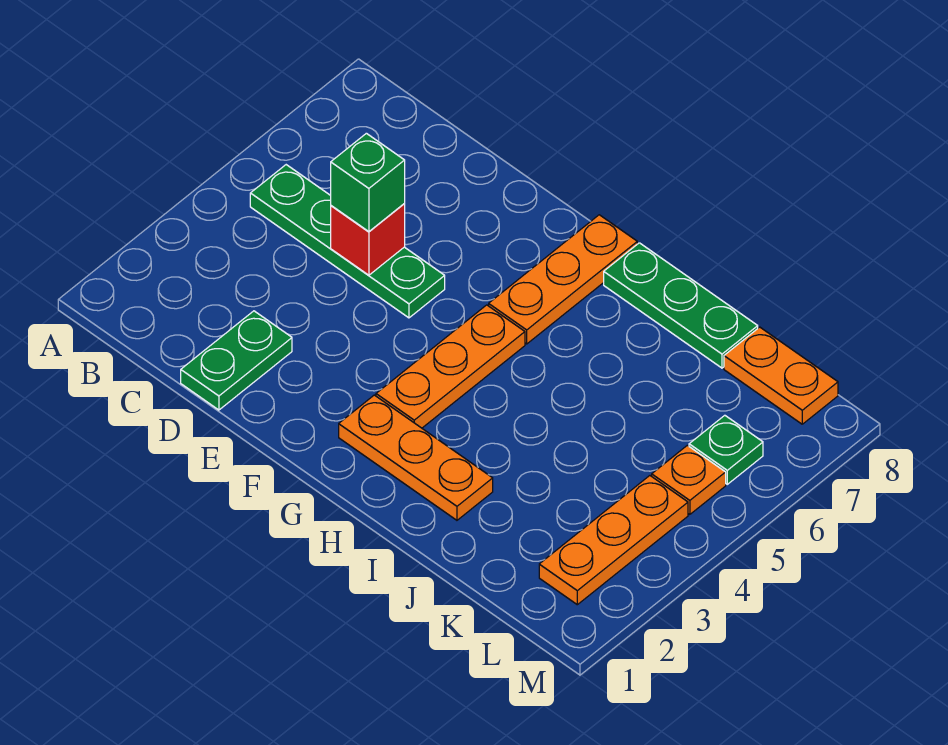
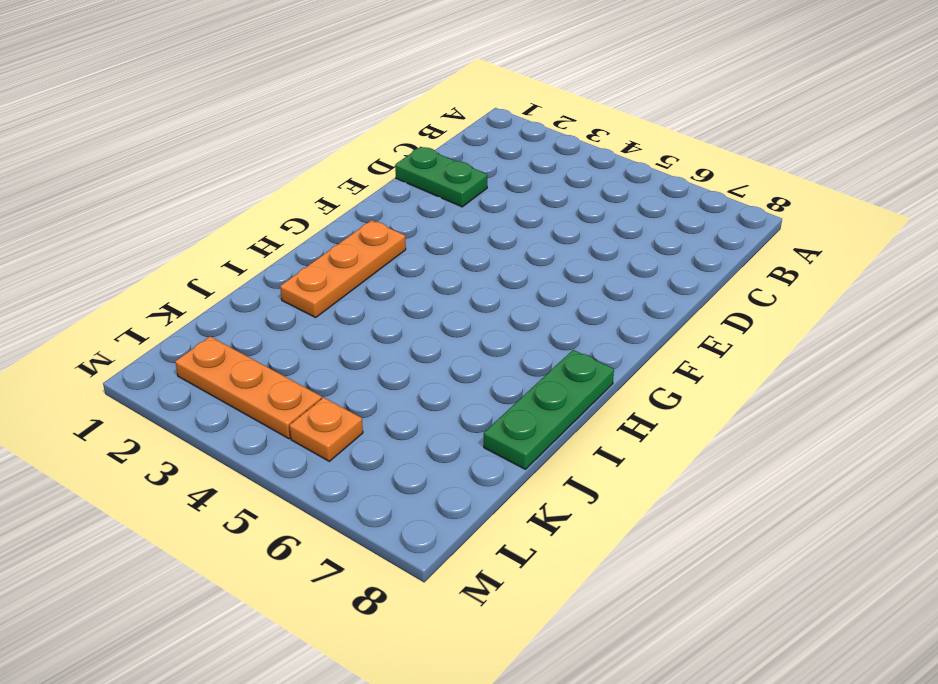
none -> green plate B5:E5 level 1
none -> orange plate G3:G5 level 1
none -> orange plate G6:G8 level 1

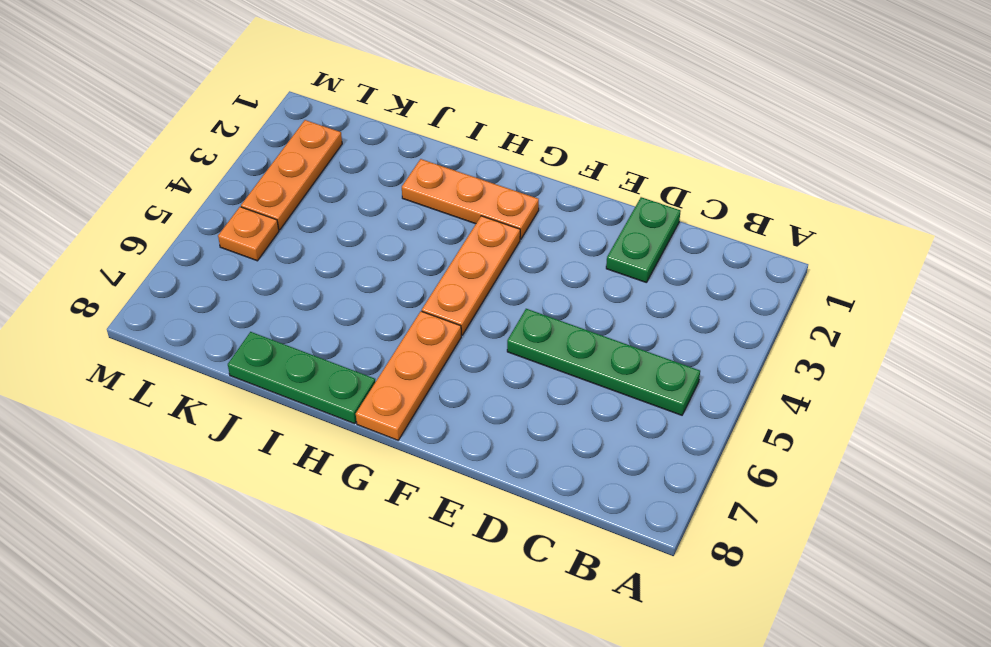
none -> orange plate K8:L8 level 1
none -> green plate L6 level 1
none -> red brick D5 level 2

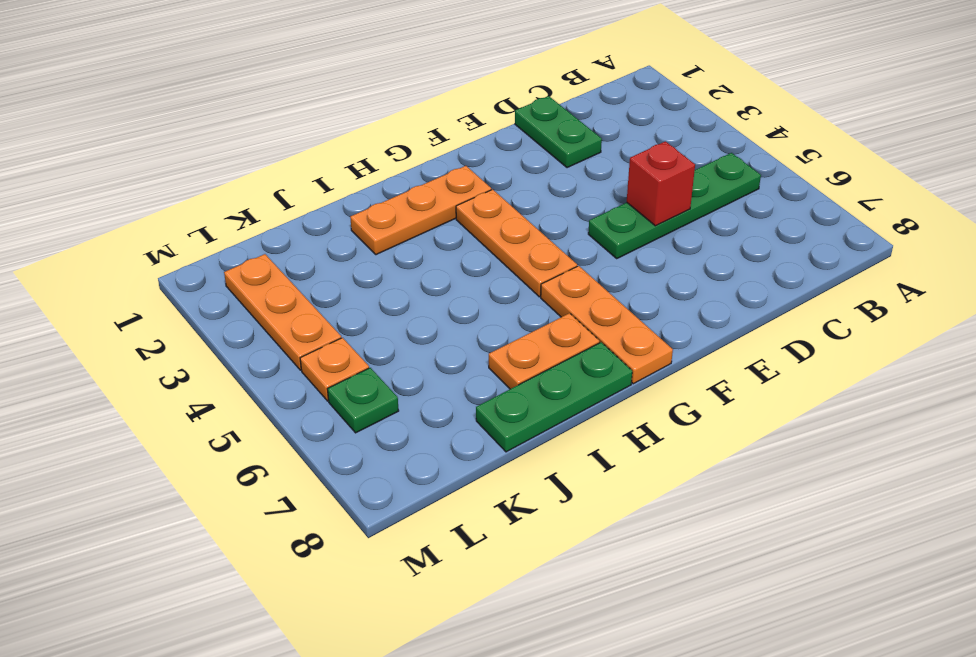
orange plate H7:I7 level 1 -> orange plate K8:L8 level 1
none -> green brick D5 level 3

